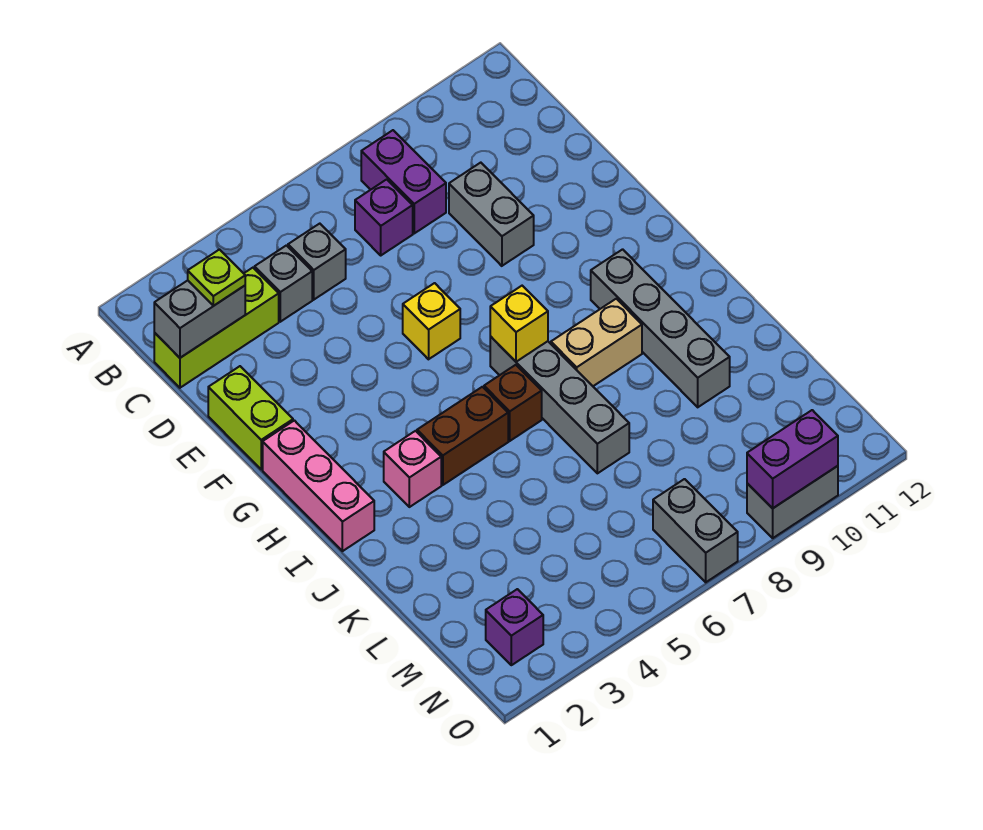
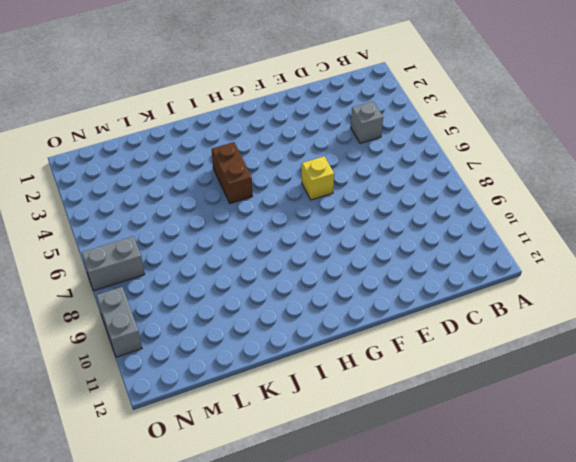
none -> purple brick B8:C8 level 1
none -> lime brick C1:C3 level 1
none -> grey brick C5 level 1

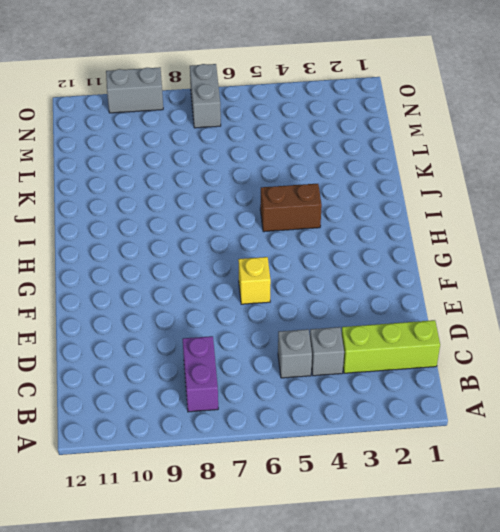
none -> purple brick C7 level 1
none -> grey brick D9:E9 level 1
none -> lime brick E1:F1 level 1

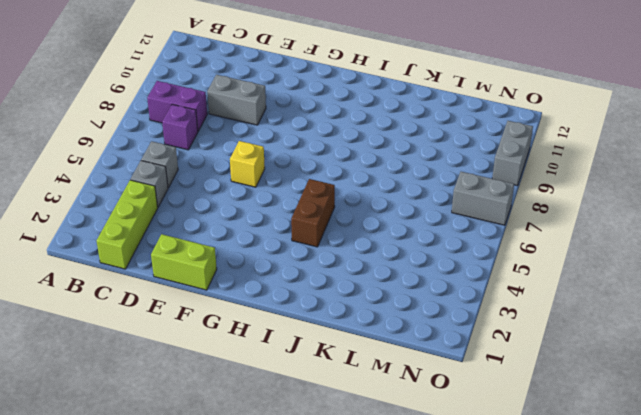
none -> pink brick G1:I1 level 1
none -> grey brick H7:K7 level 1
none -> grey brick H10:K10 level 1

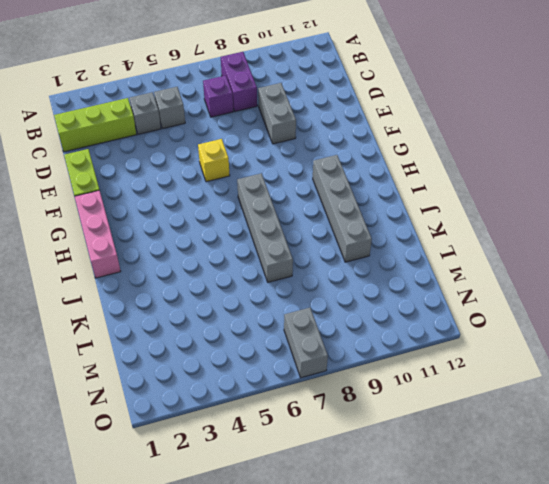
none -> pink brick I3 level 1
none -> brown brick I4:I5 level 1
none -> brown brick I6 level 1

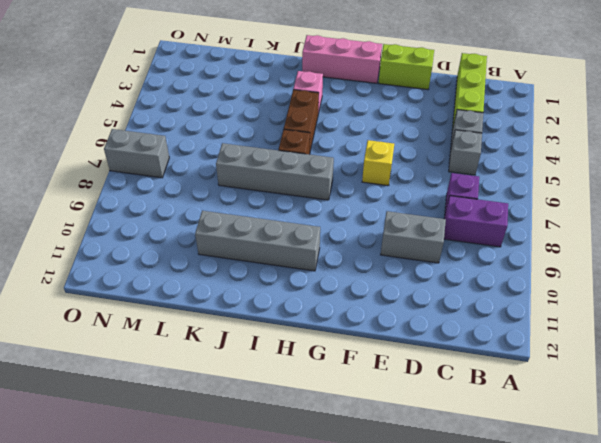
none -> tan brick I8:I9 level 1
none -> purple brick N2 level 1
none -> grey brick O9:O10 level 1

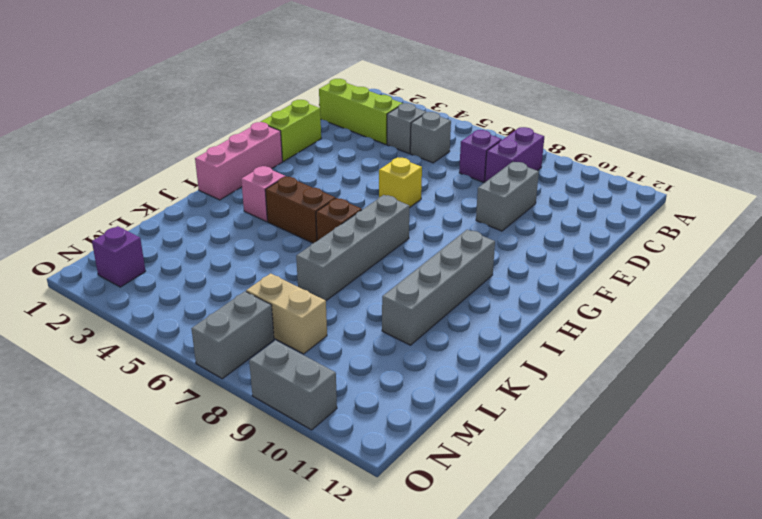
tan brick M7:M8 level 1 -> tan brick I8:I9 level 1
none -> grey brick C1:C2 level 2
none -> yellow brick H7 level 2
none -> purple brick O9:O10 level 2

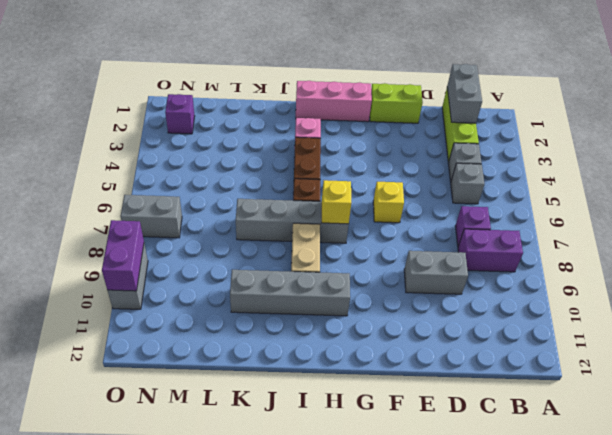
none -> lime plate C2 level 3

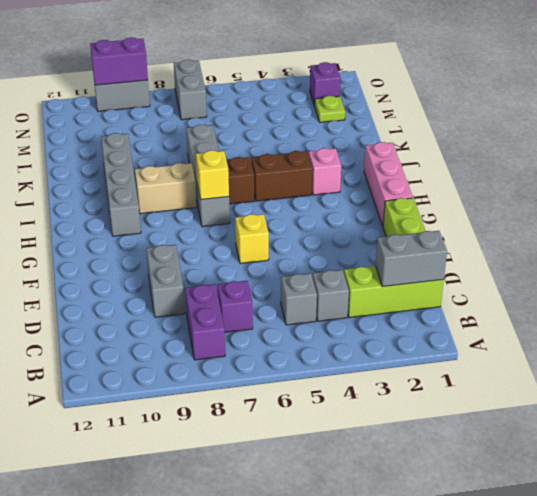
lime plate M2 level 1 -> lime plate C2 level 3

